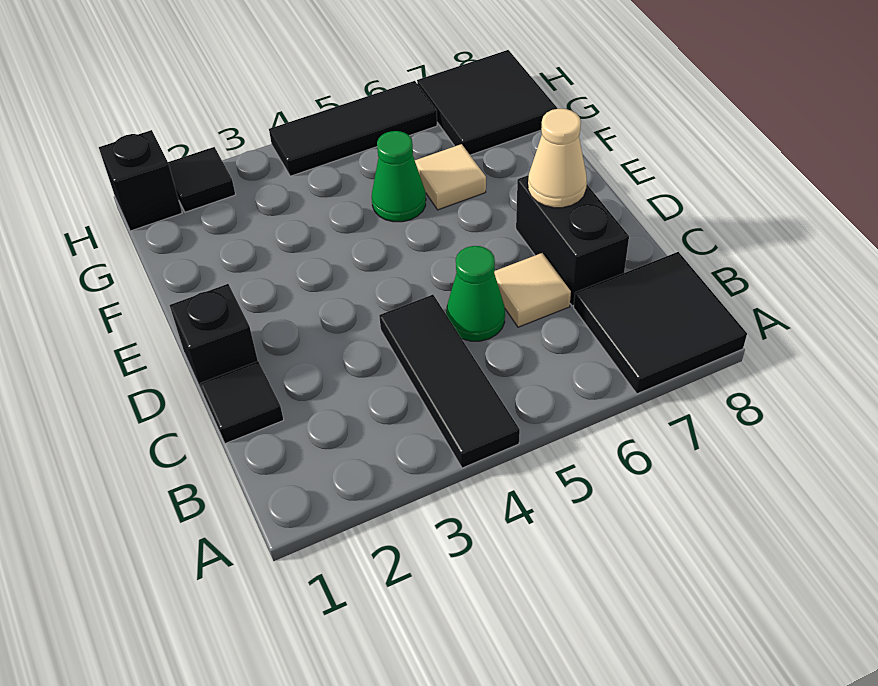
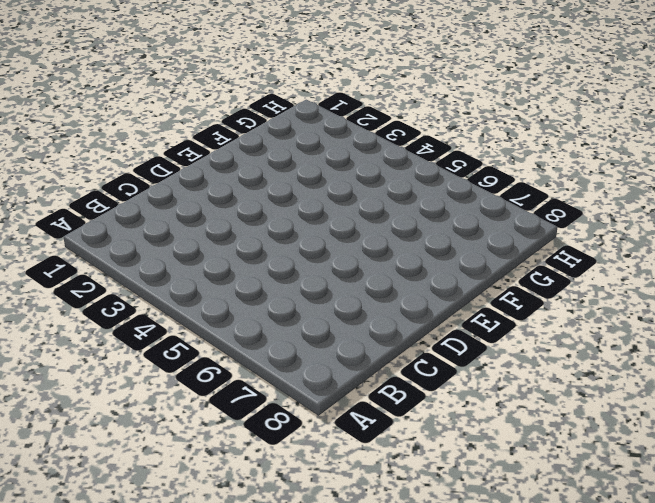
none -> black tile A4:C4 level 1
none -> black tile A7:B8 level 1
none -> black tile C1 level 1

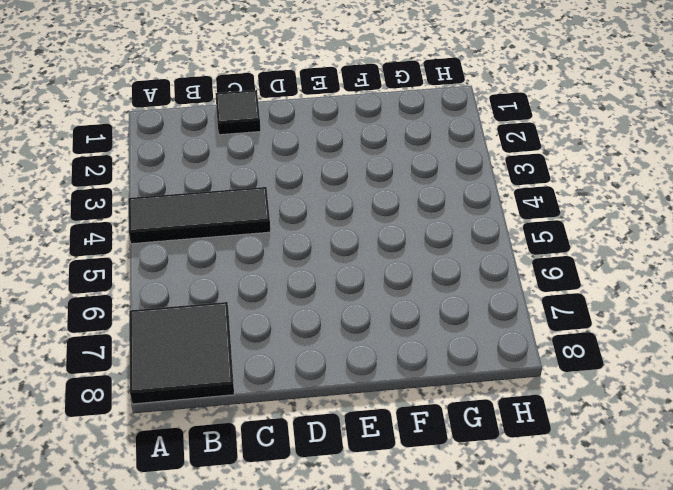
none -> green cone C5 level 1
none -> tan tile C6 level 1
none -> black brick C7:D7 level 1

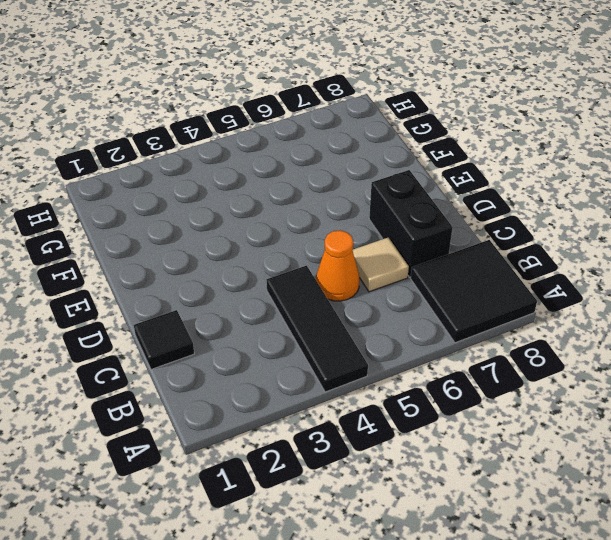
orange cone C5 level 1 -> green cone C5 level 1
none -> black brick D1 level 1
none -> green cone F5 level 1
none -> tan tile F6 level 1

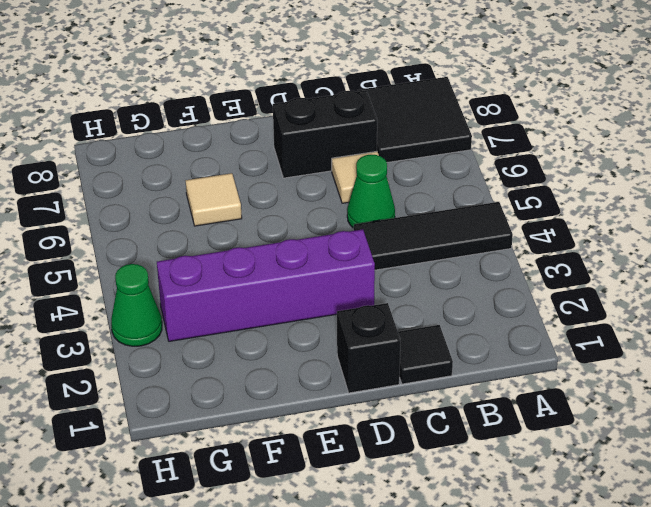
purple brick D3:G3 level 1 -> none
green cone H3 level 1 -> green cone F5 level 1
none -> black tile G7:H8 level 1
none -> black brick H1 level 1
none -> black tile H2 level 1

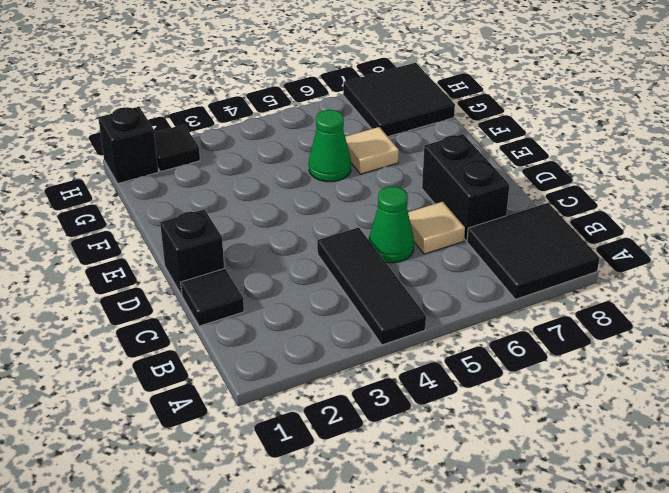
none -> black tile H4:H6 level 1
none -> tan cone D7 level 2

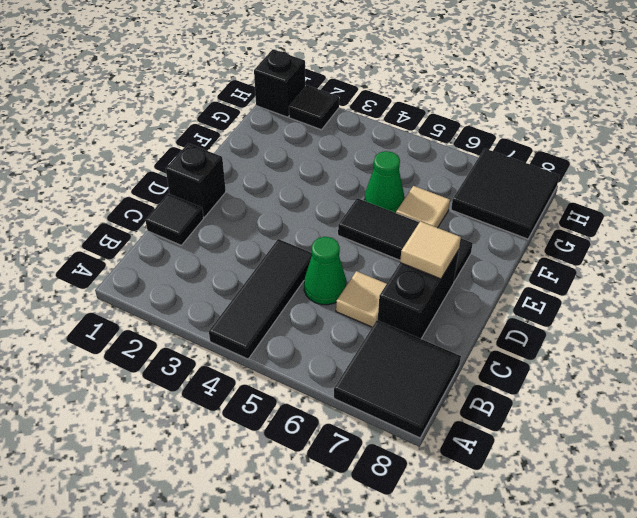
tan tile D7 level 2 -> tan cone D7 level 2
black tile E5:E7 level 1 -> black tile H4:H6 level 1

